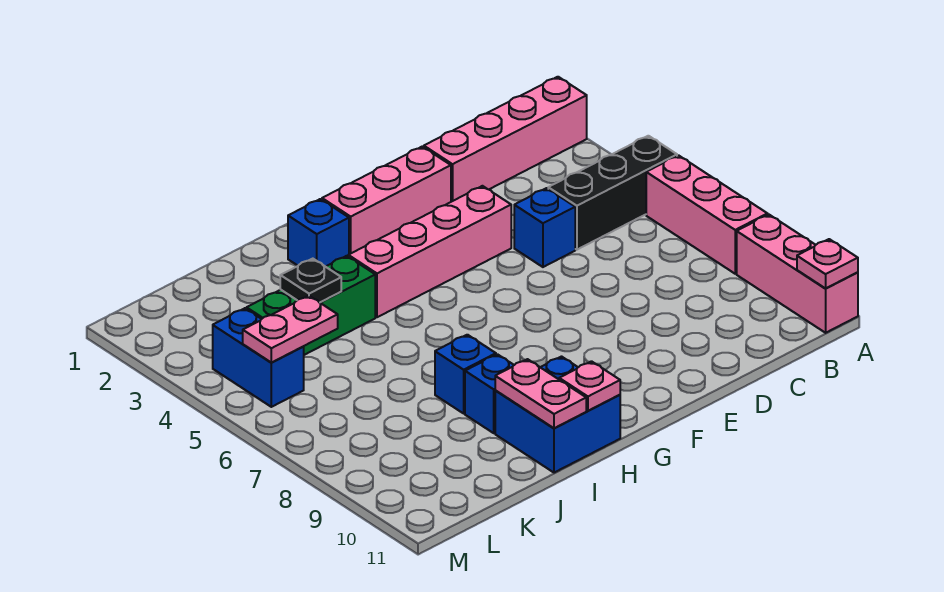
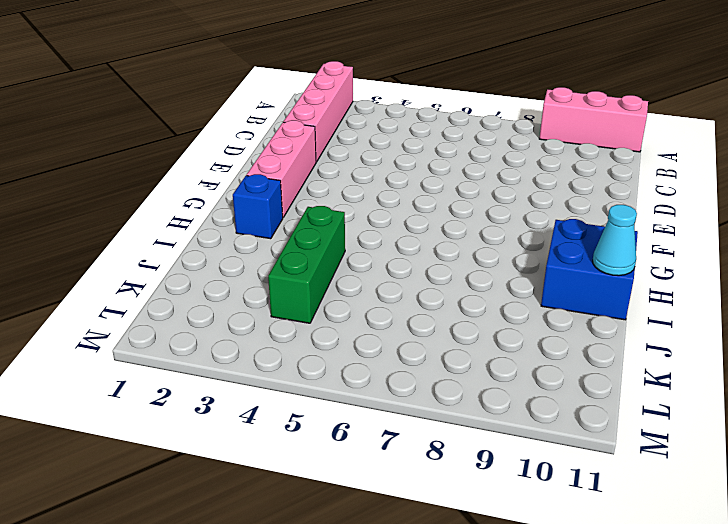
cyan cone I11 level 2 -> pink plate I10:I11 level 2
none -> black brick A5:C5 level 1
none -> pink brick A6:A8 level 1
none -> blue brick D5 level 1

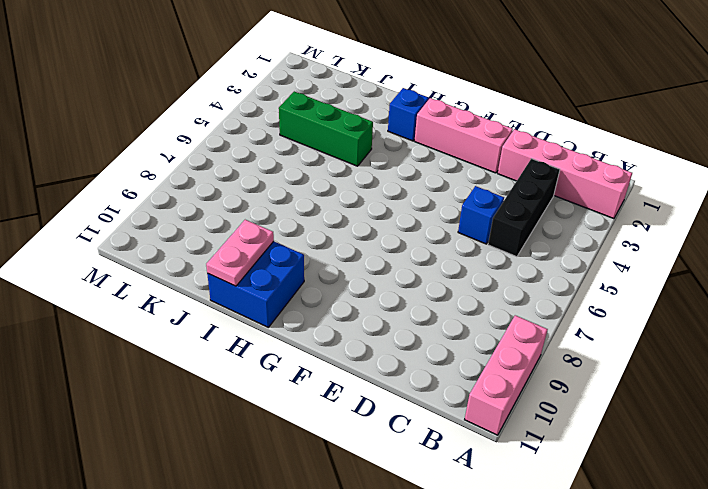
black brick C3:C5 level 1 -> black brick A5:C5 level 1
none -> pink brick A6:A8 level 1
none -> pink brick E4:H4 level 1
none -> blue brick I8 level 1

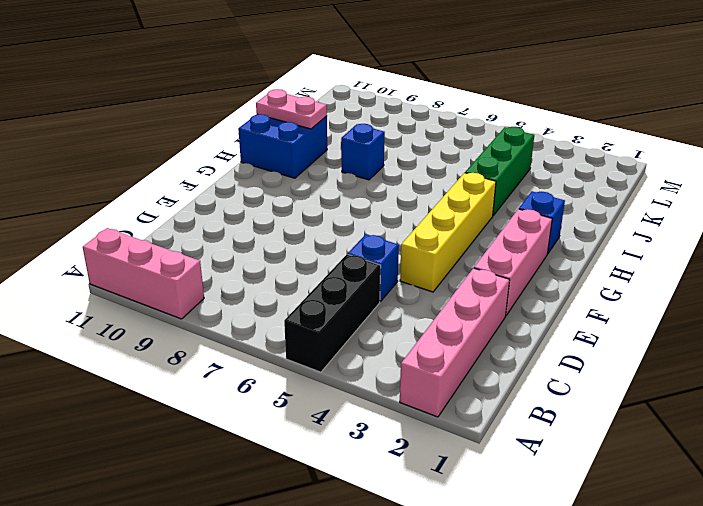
yellow brick E4:H4 level 1 -> pink brick E4:H4 level 1
none -> pink brick A6:A8 level 1
none -> blue brick I9 level 1
none -> blue brick L4:L5 level 1

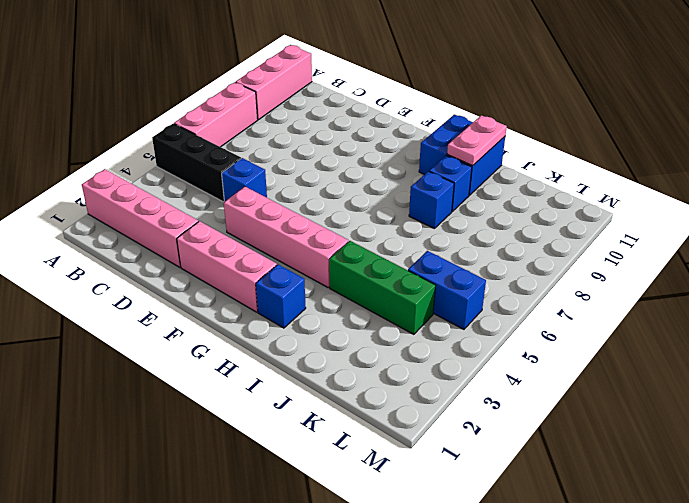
blue brick K5:L5 level 1 -> blue brick L4:L5 level 1
none -> pink plate A11 level 2
none -> pink plate H11 level 2
none -> black plate J4 level 2

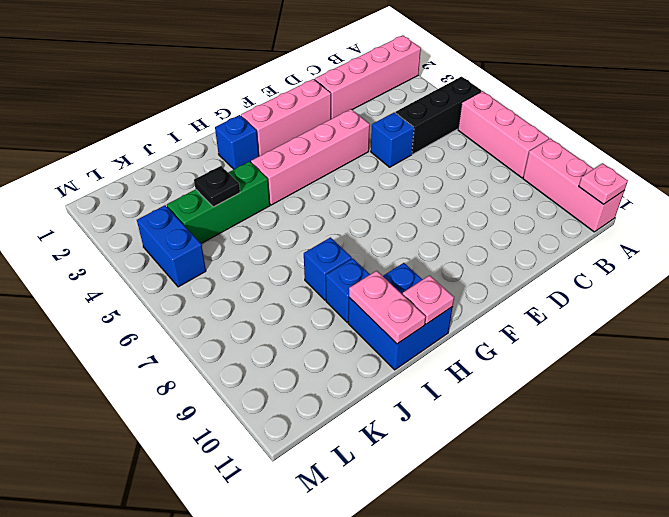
none -> pink plate K5:L5 level 2

